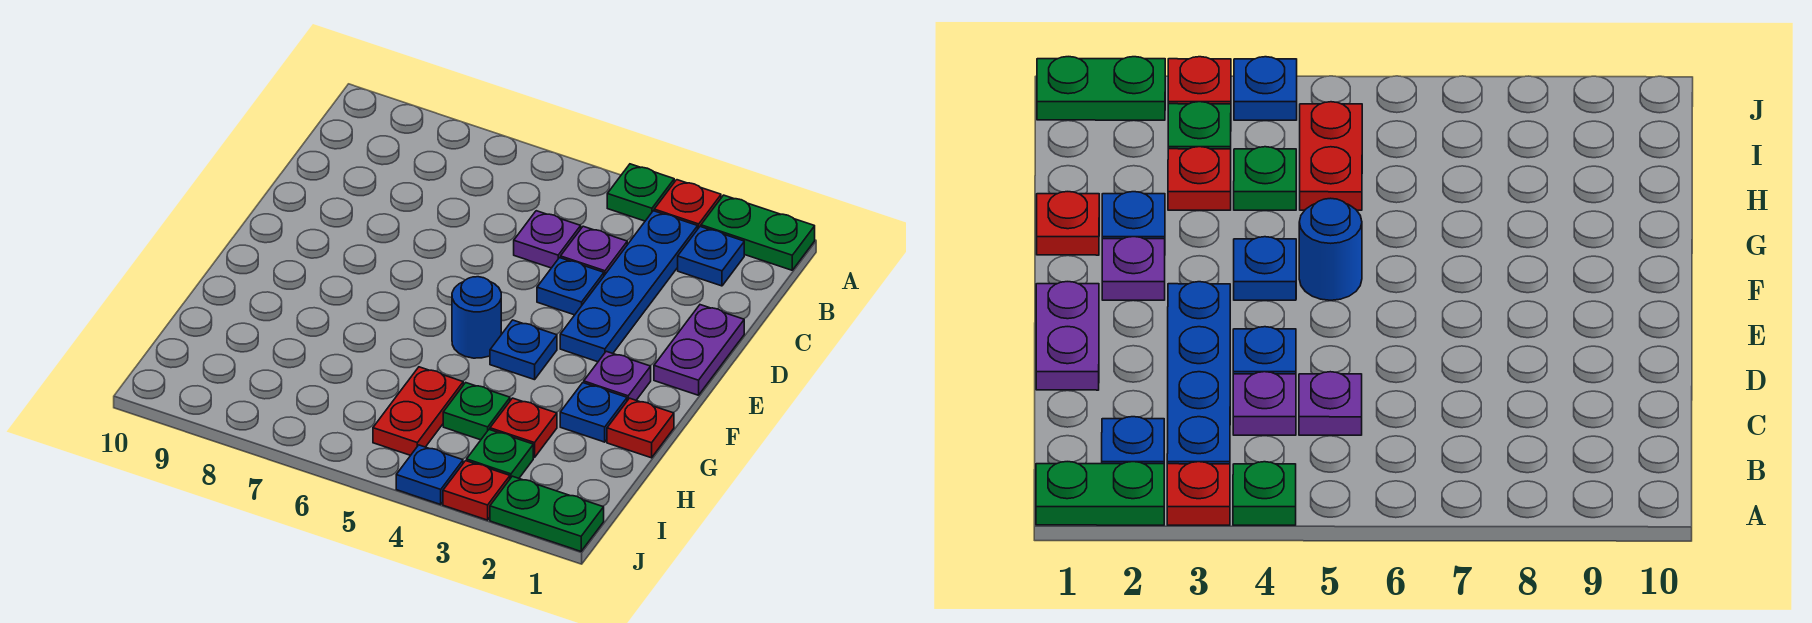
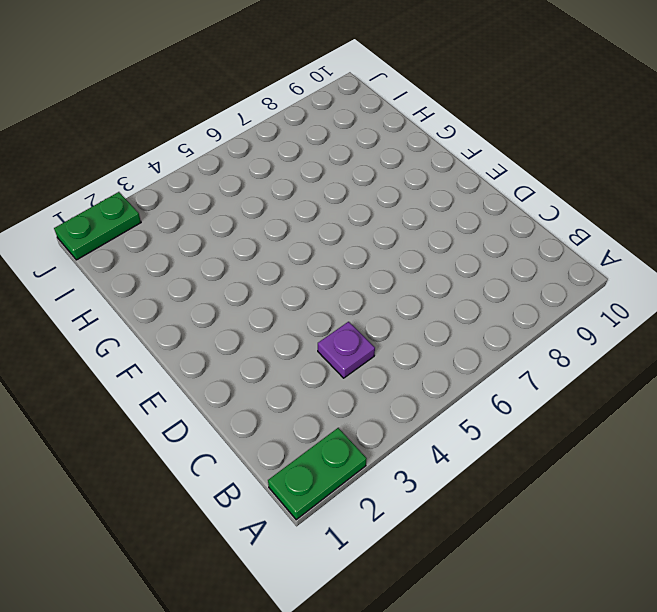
none -> red plate A3 level 1
none -> green plate A4 level 1
none -> blue plate B2 level 1

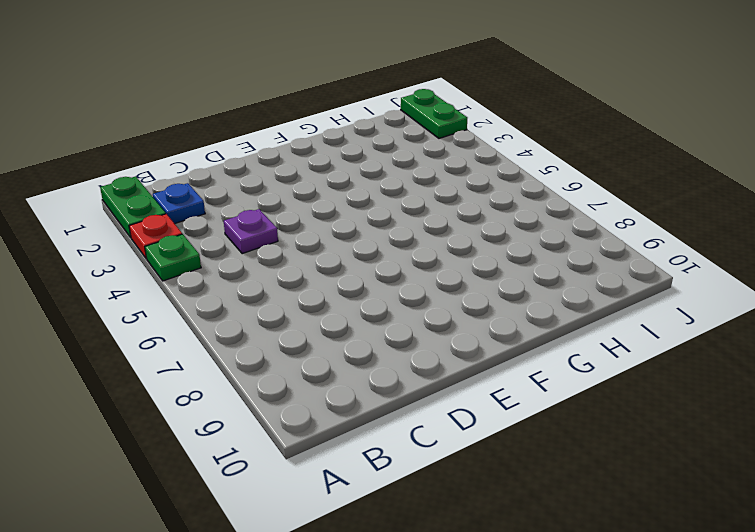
none -> blue plate B3:E3 level 1
none -> purple plate C5 level 1
none -> purple plate D1:E1 level 1

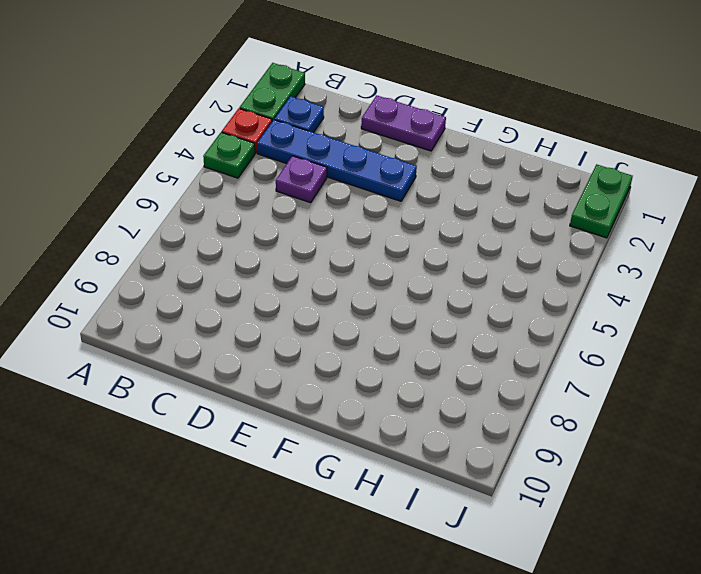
none -> purple plate C5 level 1
none -> blue plate D4 level 1
none -> purple plate F2 level 1

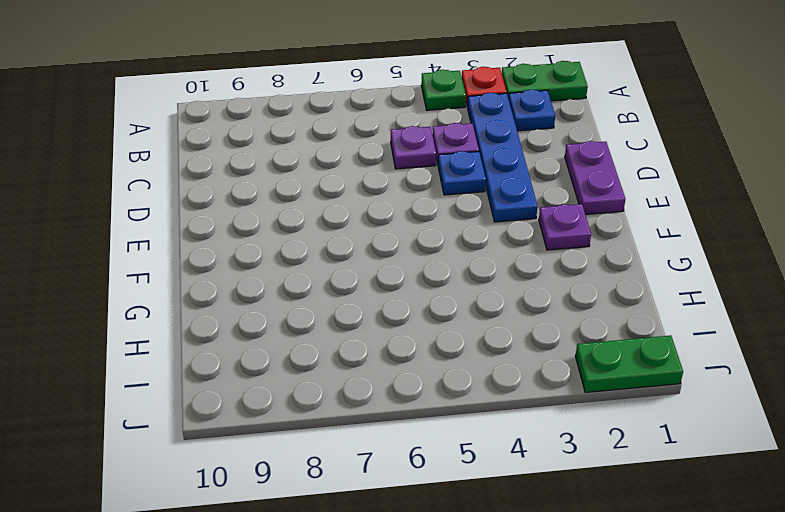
none -> blue plate F4 level 1
none -> blue round brick F5 level 1
none -> red plate G1 level 1

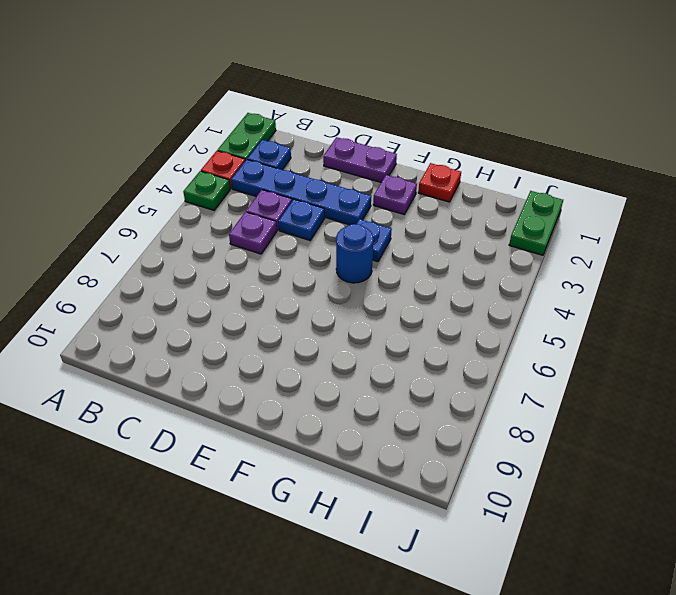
none -> blue plate G2 level 1
none -> red plate H3 level 1
none -> green plate H4 level 1

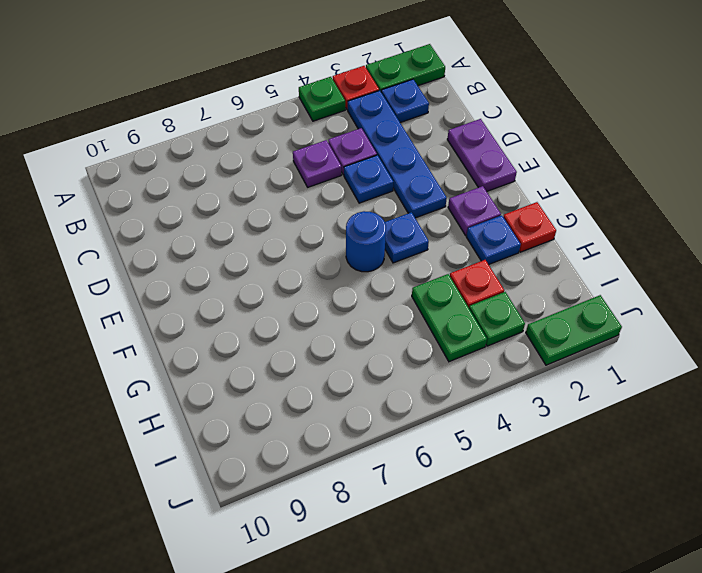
green plate H4:I4 level 1 -> green plate H4 level 1
none -> red plate H5:I5 level 1
none -> red plate J3 level 1
none -> blue plate J4 level 1

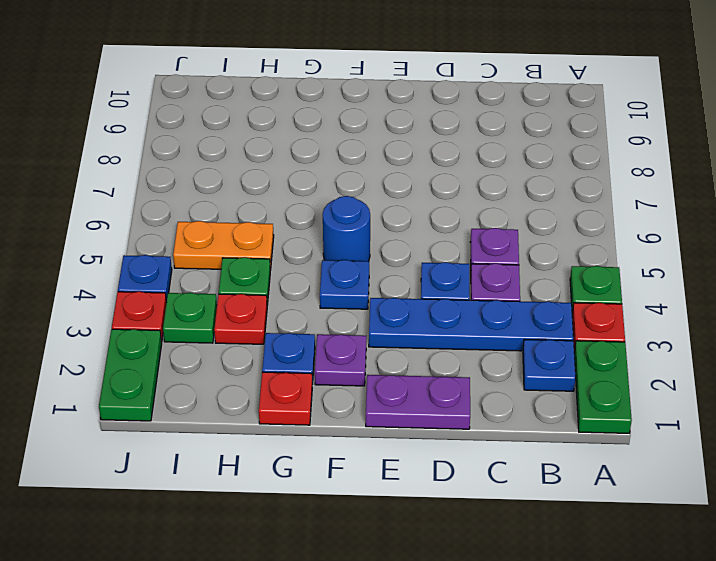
orange plate H5:I5 level 1 -> red plate H5:I5 level 1

